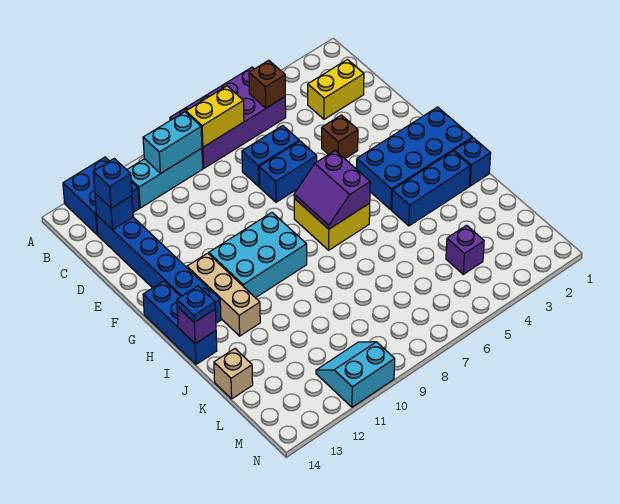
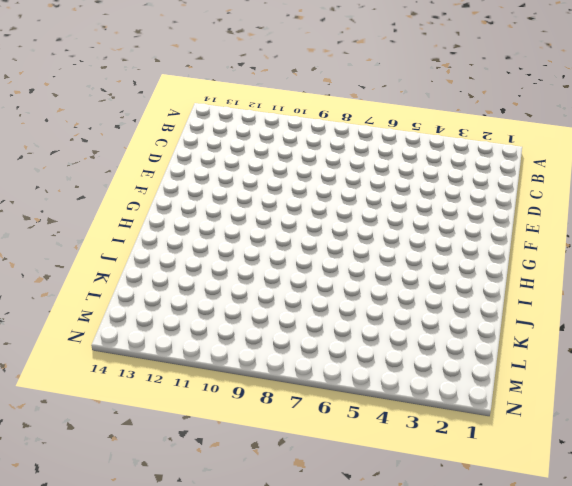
none -> purple brick A5:B8 level 1
none -> blue brick A12:B13 level 1
none -> cyan brick B9:B11 level 1

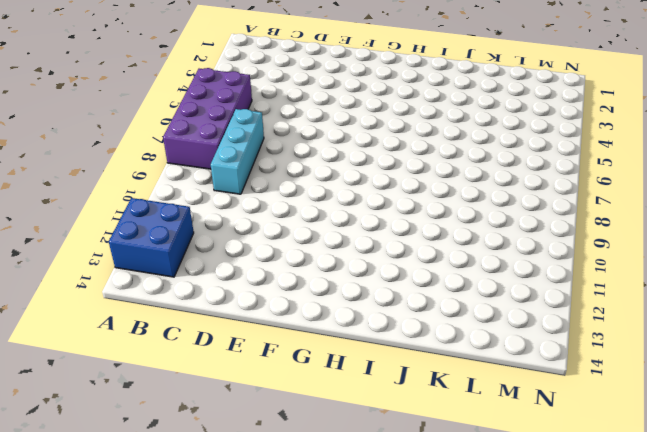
cyan brick C7:C9 level 1 -> cyan brick B9:B11 level 1
none -> yellow brick C2:C3 level 1
none -> blue brick C13:H13 level 1
none -> blue brick D6:D7 level 1

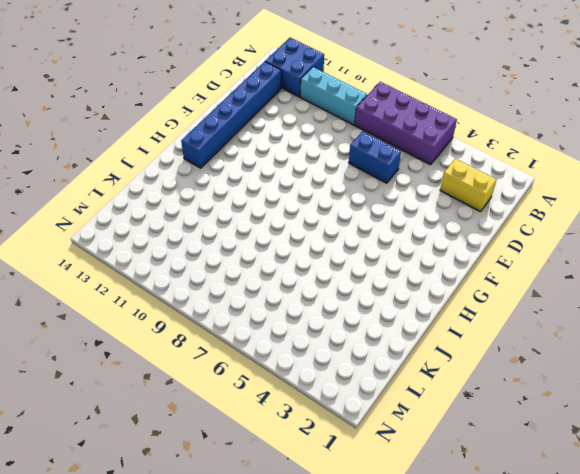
none -> brown brick E4 level 1
none -> blue brick E6:E7 level 1
none -> blue brick G1:H4 level 1

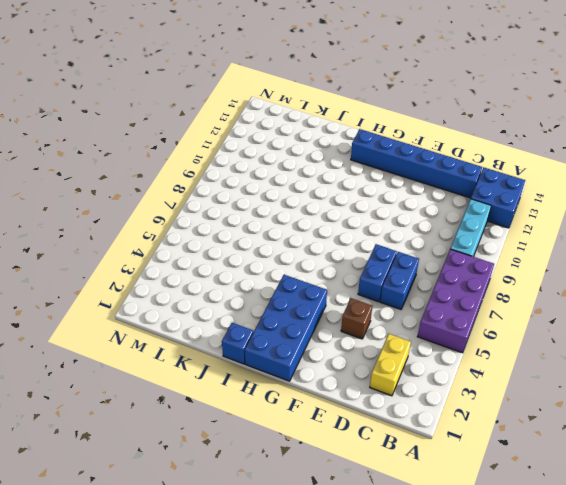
none -> yellow brick G6:H7 level 1
none -> cyan brick G9:H11 level 1
none -> tan brick G12:I12 level 1

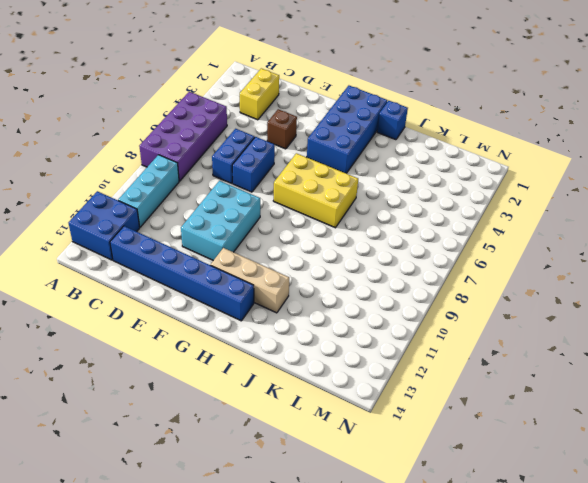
cyan brick E9:F11 level 1 -> cyan brick G9:H11 level 1
yellow brick G6:I7 level 1 -> yellow brick G6:H7 level 1
none -> blue brick G14:I14 level 1
none -> blue brick I2:I4 level 1
none -> tan brick K14 level 1

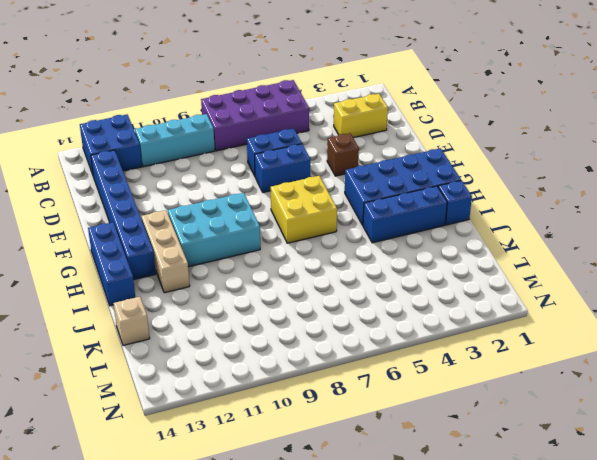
none -> purple brick L4 level 1
none -> cyan slope M10:N11 level 1 top N
none -> brown brick B5 level 2

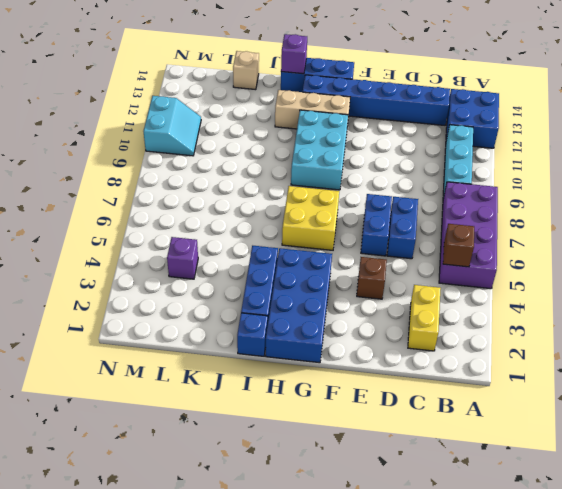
none -> yellow brick B7:B8 level 2
none -> cyan brick B9:B10 level 2
none -> blue brick C13 level 2

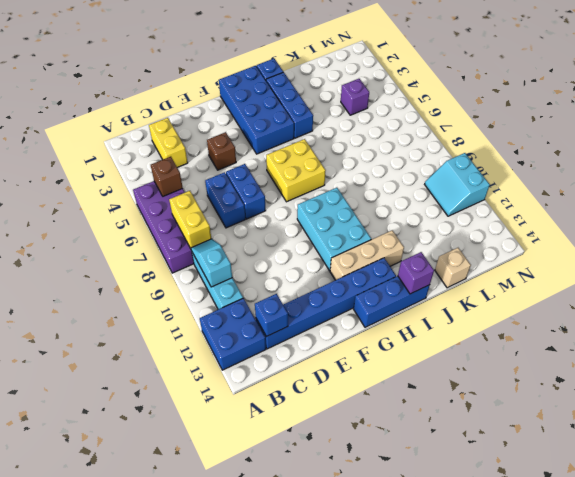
cyan slope B9:B10 level 2 top 10 -> cyan brick B9:B10 level 2
none -> purple slope G6:H7 level 2 top 6
none -> blue brick C13 level 3
none -> blue plate I14 level 3

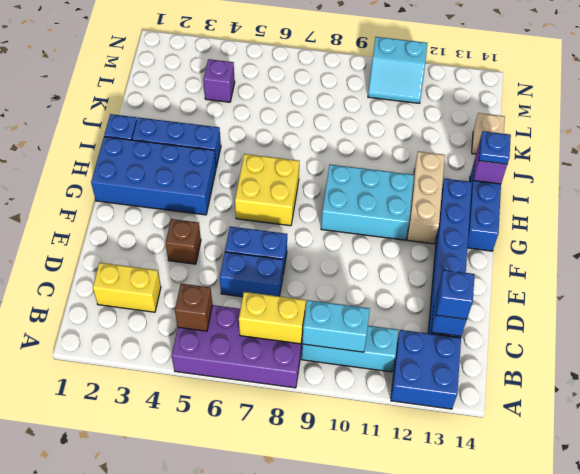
none -> purple slope G6:H7 level 2 top 6

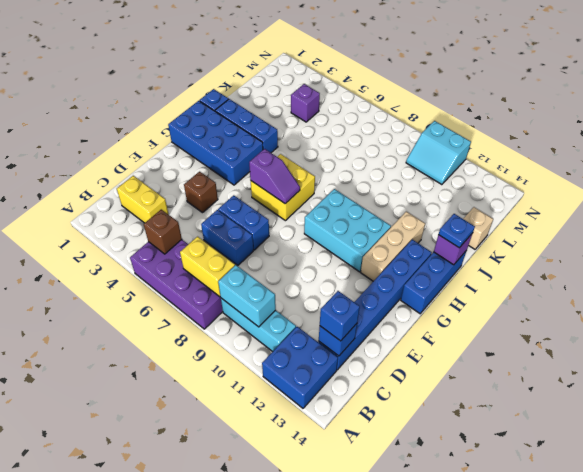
purple slope G6:G7 level 2 top 6 -> purple slope G6:H7 level 2 top 6

